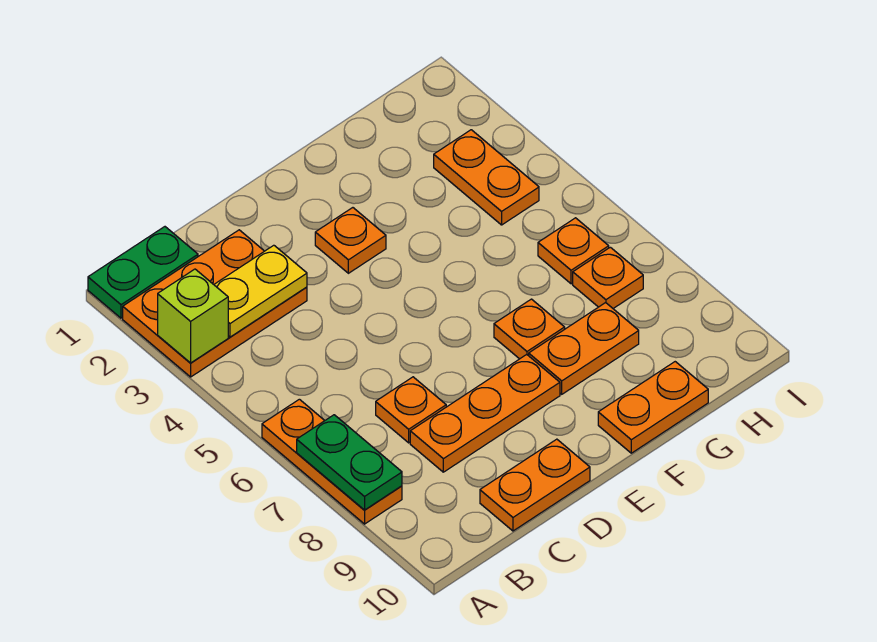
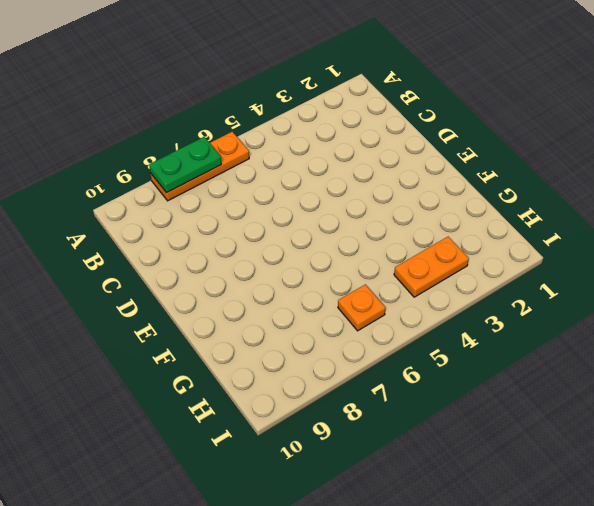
none -> green plate A1:B1 level 1
none -> orange plate A2:C3 level 1
none -> orange plate C7 level 1

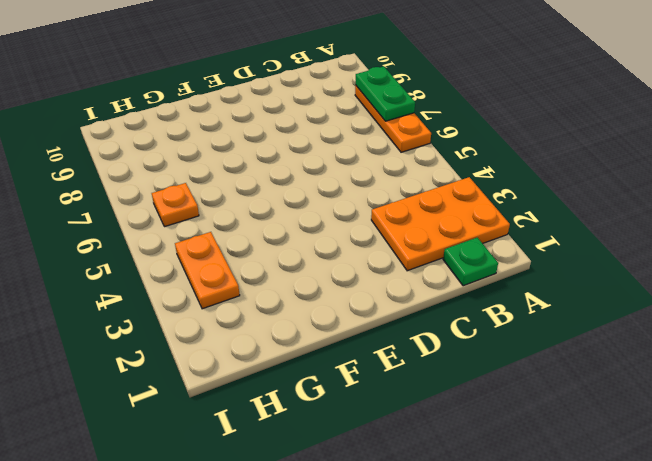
green plate B1 level 1 -> green plate A1:B1 level 1
none -> orange plate C7 level 1
none -> orange plate C8:E8 level 1
none -> orange plate C10:D10 level 1

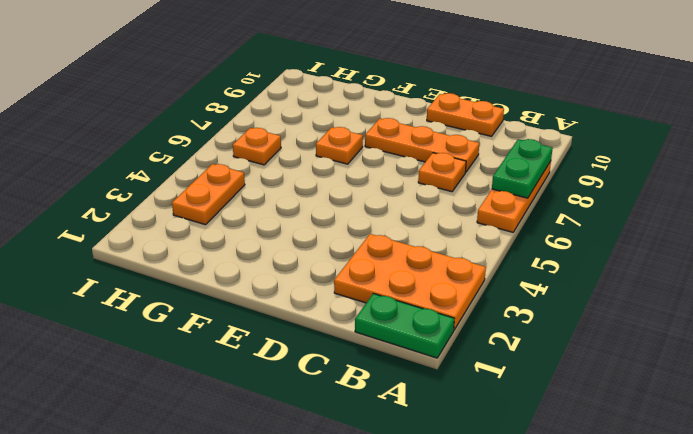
none -> orange plate E3 level 1
none -> orange plate F8:G8 level 1
none -> orange plate F10:G10 level 1

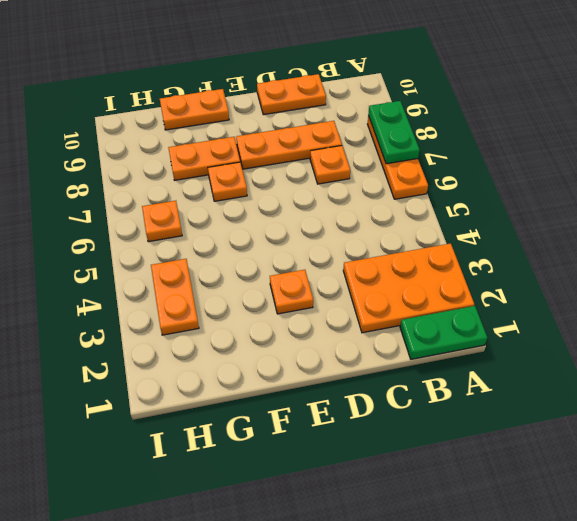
none -> orange plate H7 level 1
none -> lime brick A3 level 2
none -> yellow plate B3:C3 level 2

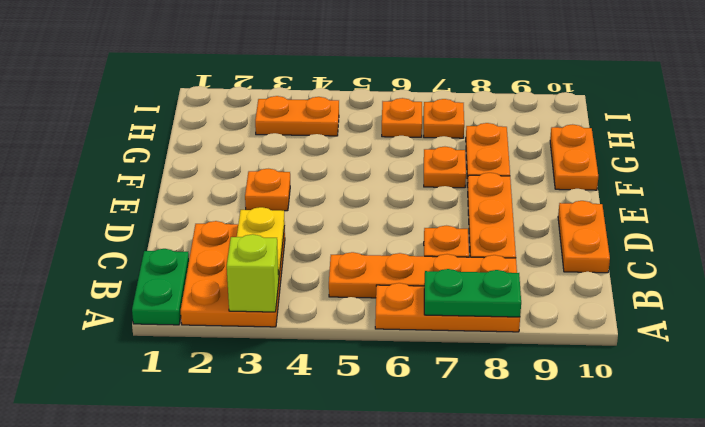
orange plate B5:B8 level 1 -> none

